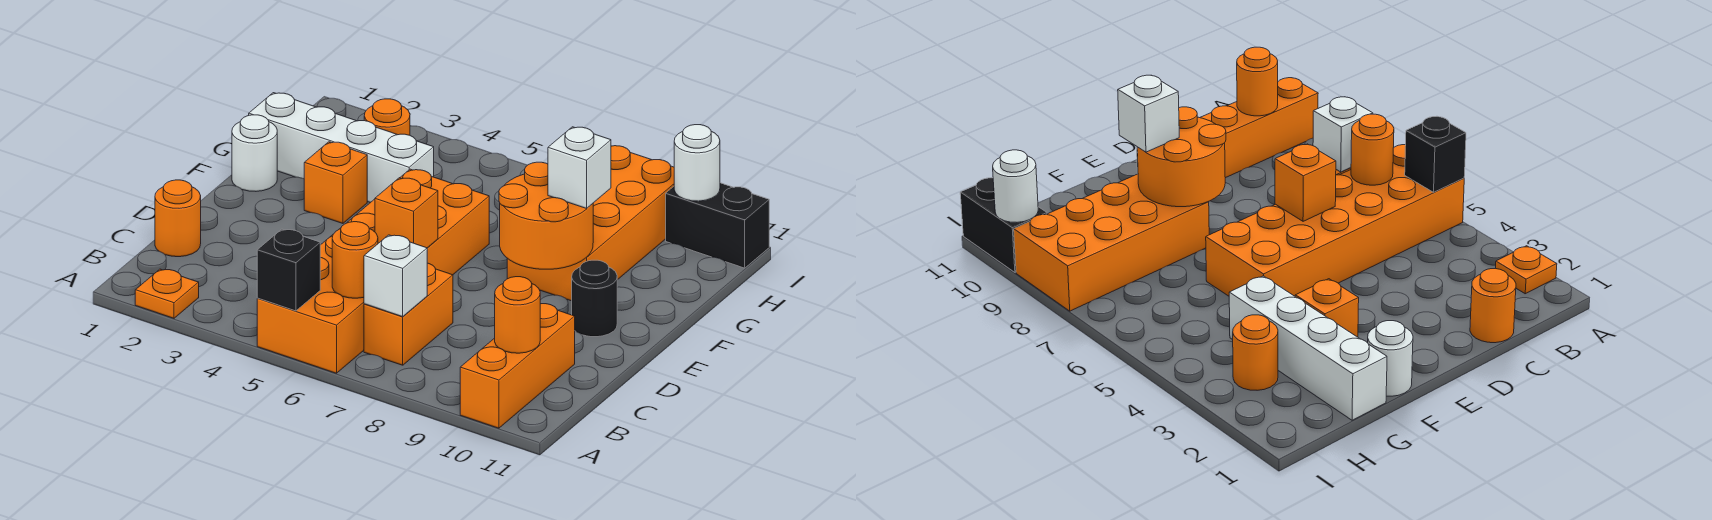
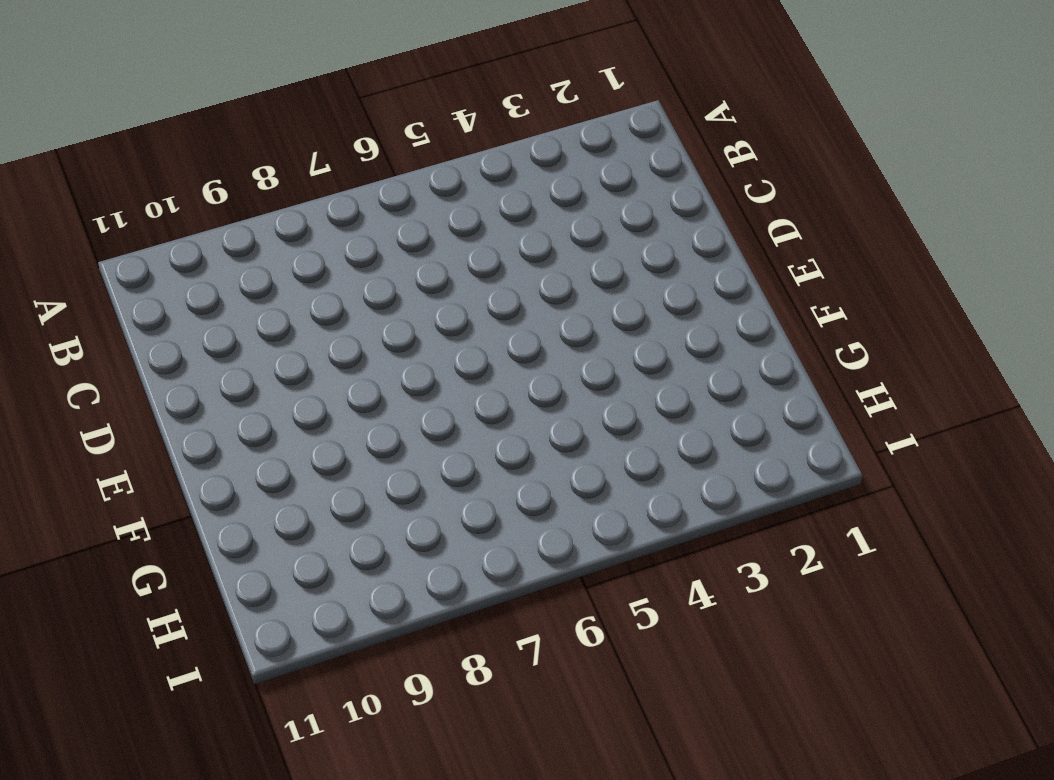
none -> orange plate A2 level 1
none -> orange brick A5:F6 level 1
none -> orange brick A10:C10 level 1

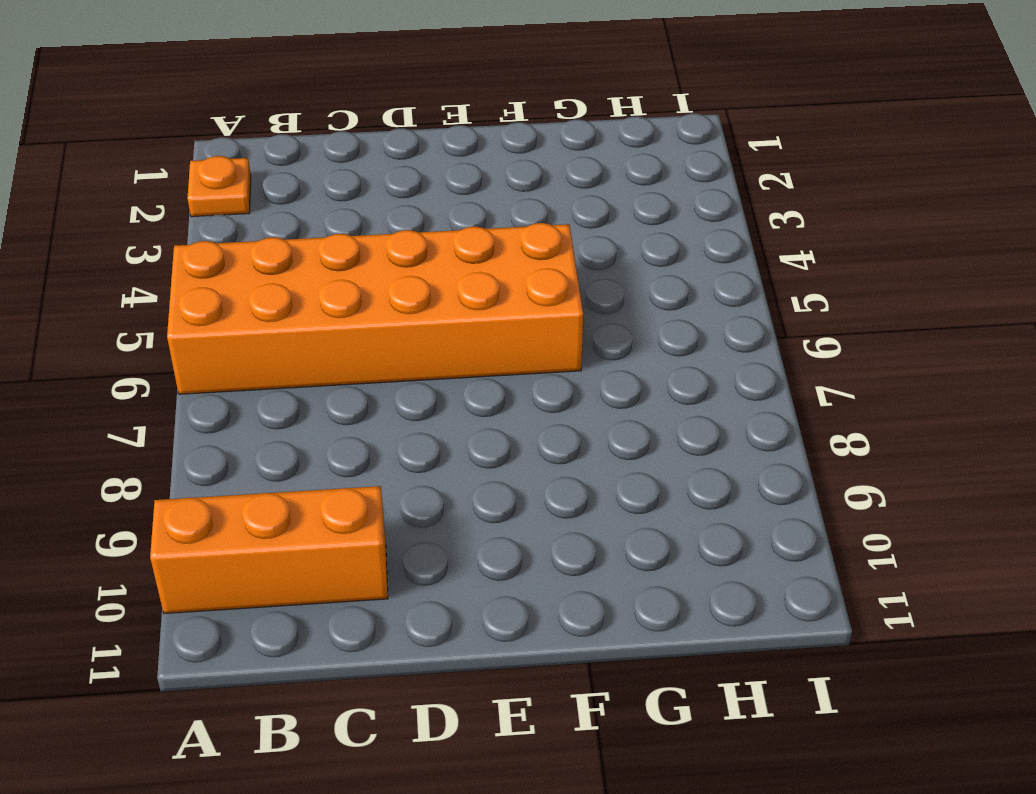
none -> orange brick B7:C7 level 1
none -> orange round brick C1 level 1
none -> black round brick E10 level 1

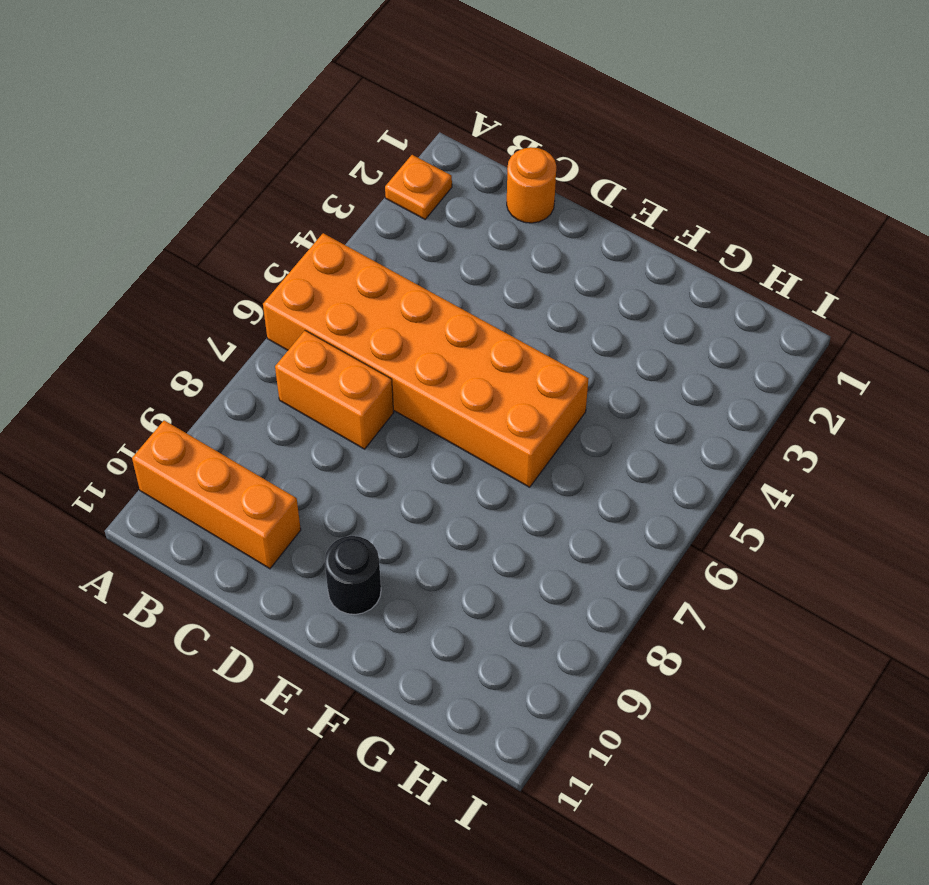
none -> white round brick F1 level 1
none -> orange brick F3 level 1
none -> orange brick F8:I9 level 1

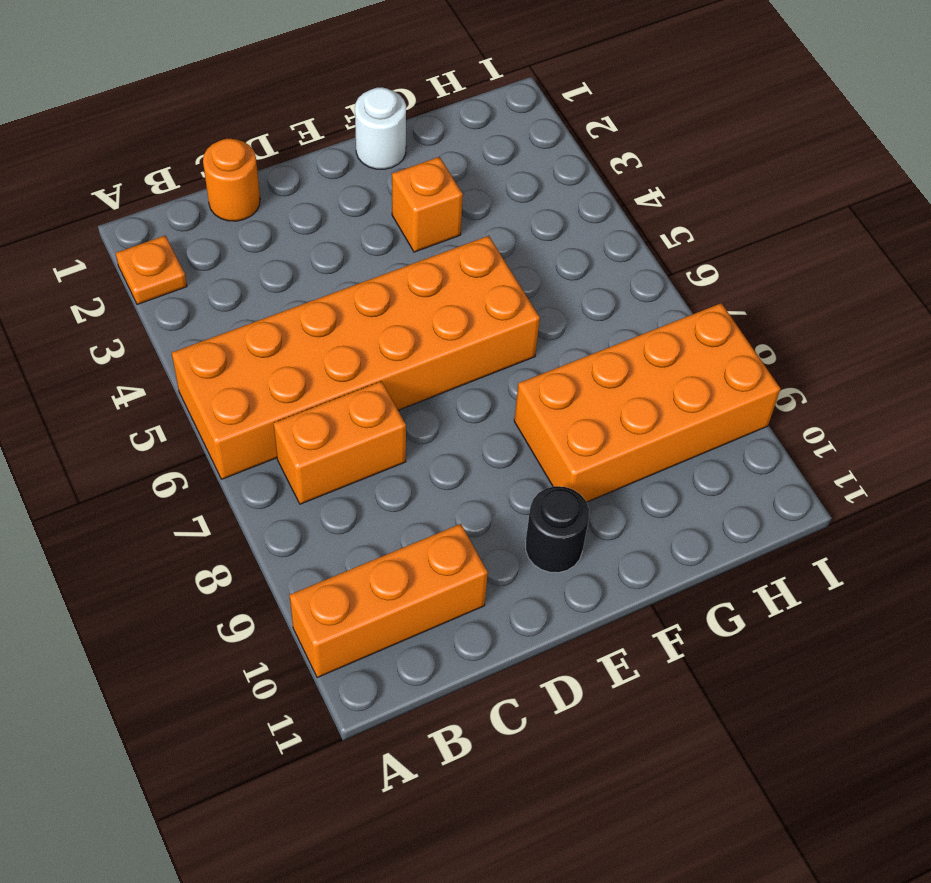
none -> white brick G1:G4 level 1
none -> orange round brick H3 level 1
none -> black brick I10:I11 level 1

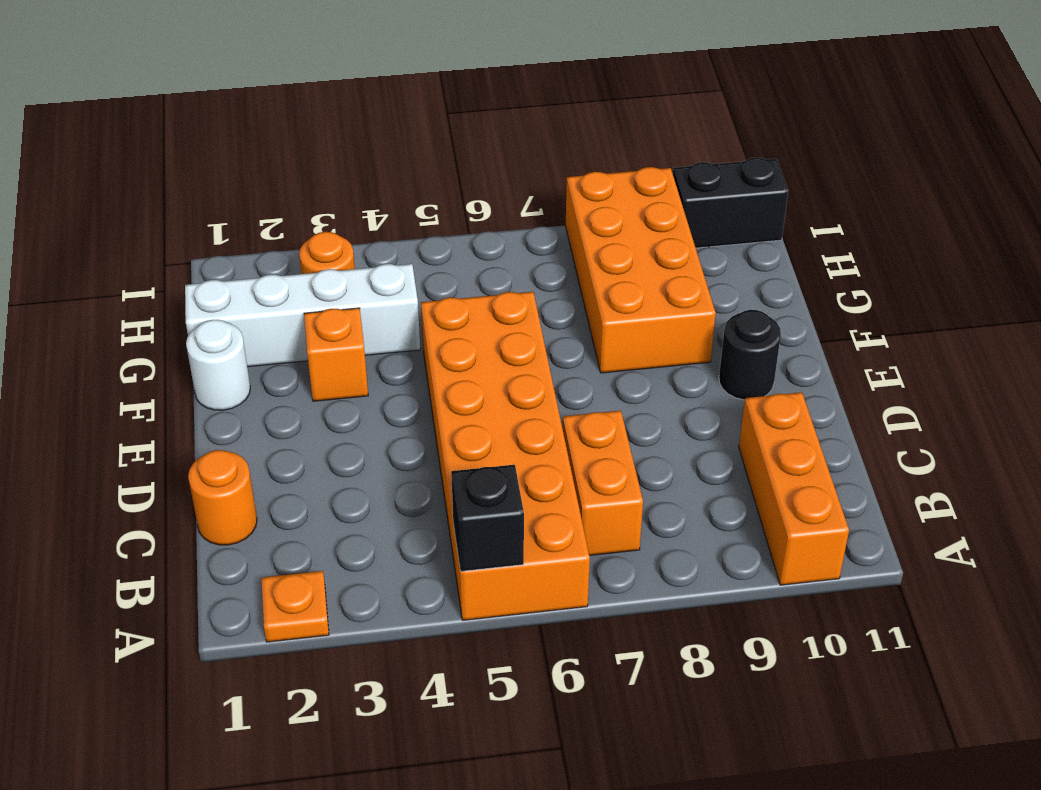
none -> orange round brick B6 level 2
none -> white brick B7 level 2
none -> orange round brick B10 level 2

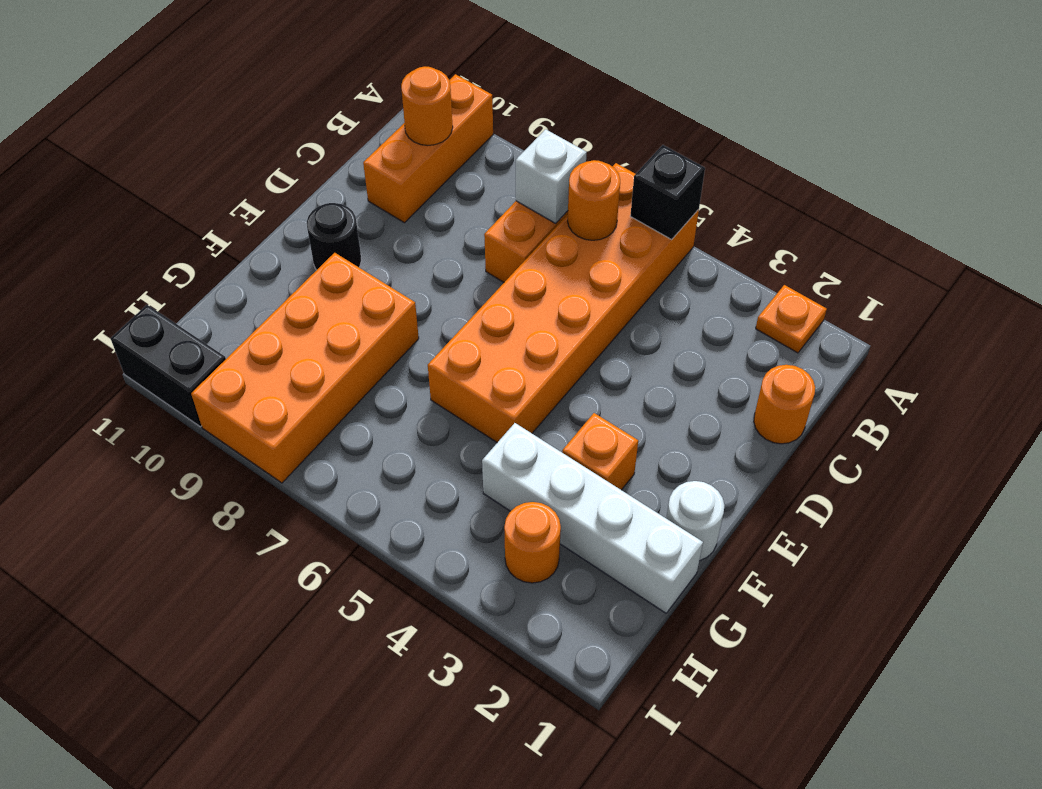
none -> orange brick D6 level 2
none -> orange round brick E8:F9 level 2
none -> white round brick I10 level 2

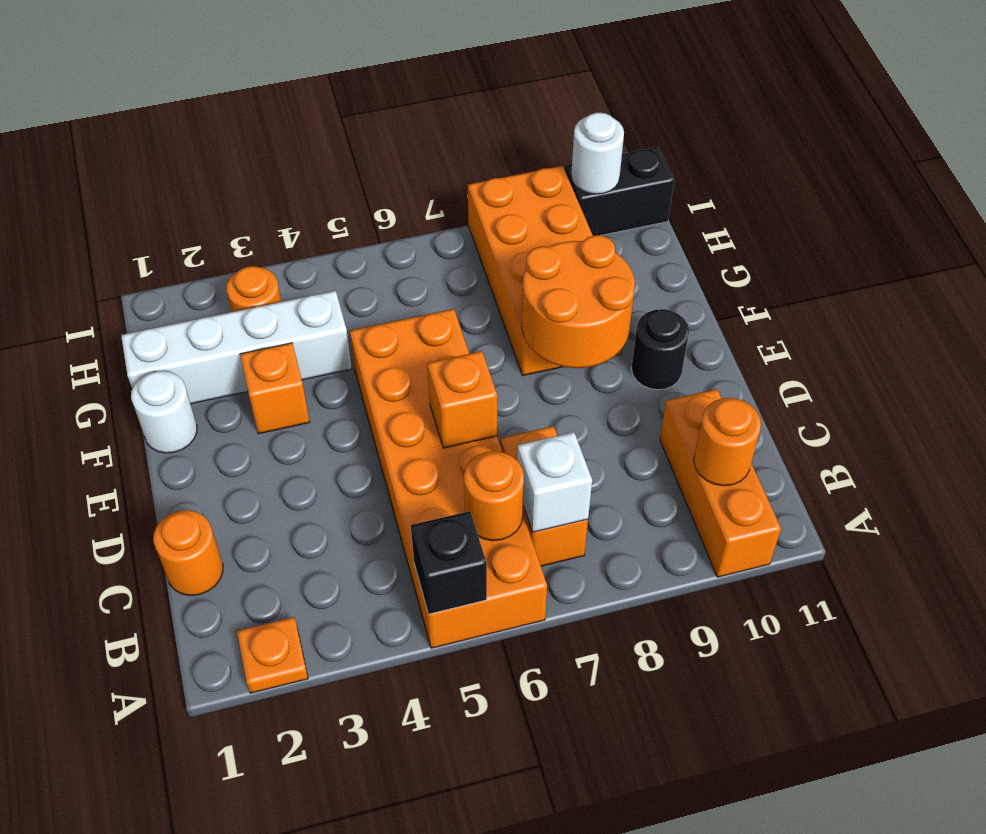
none -> white brick F9 level 3

